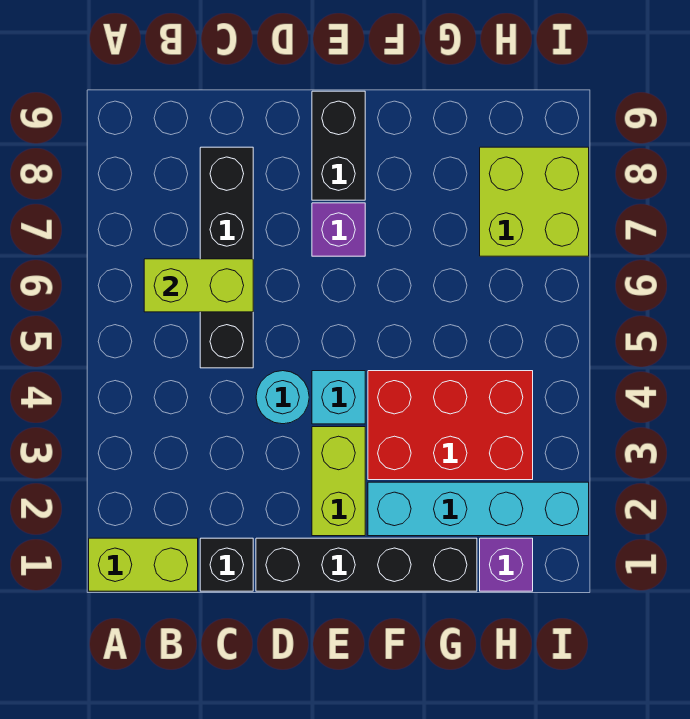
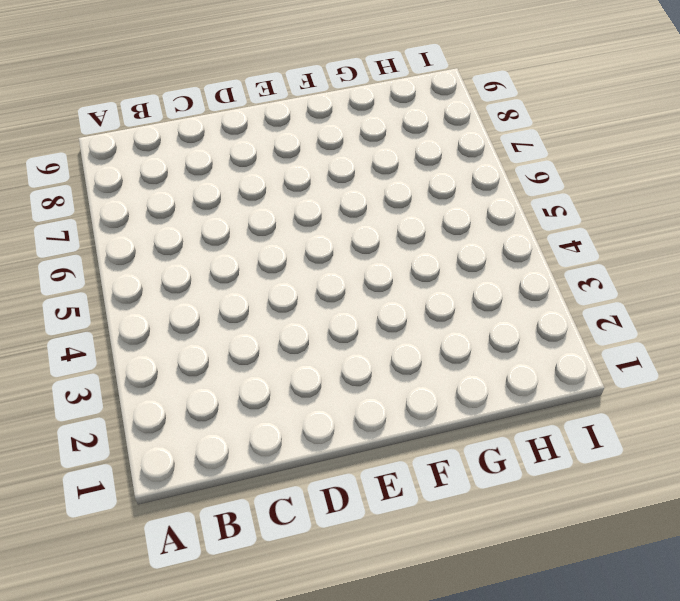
none -> lime brick A1:B1 level 1
none -> black brick C1 level 1
none -> black brick C5:C8 level 1

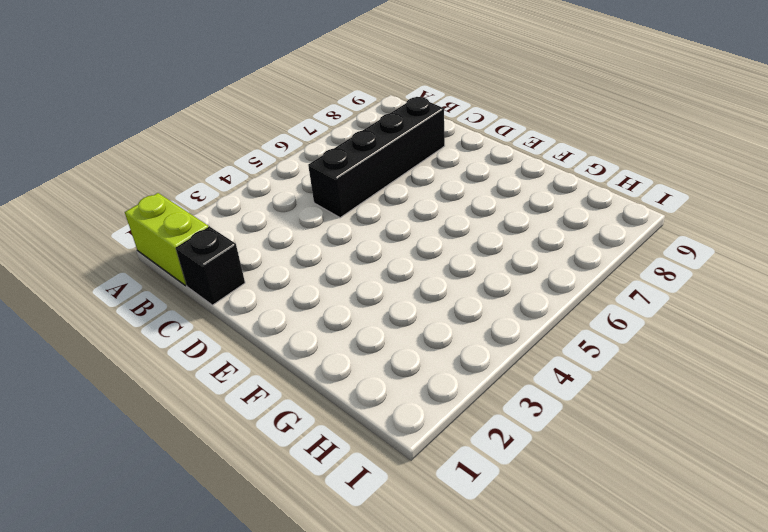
none -> black brick D1:G1 level 1
none -> cyan round brick D4 level 1
none -> lime brick E2:E3 level 1

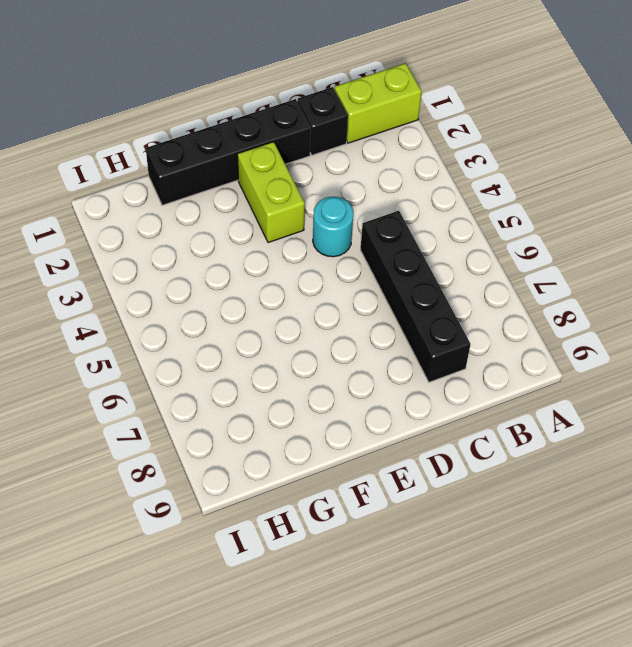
none -> cyan brick E4 level 1
none -> purple brick E7 level 1
none -> black brick E8:E9 level 1

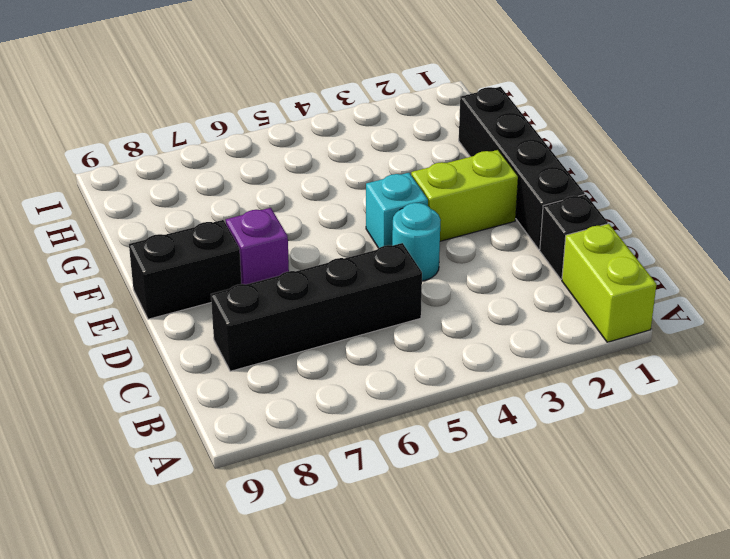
none -> cyan brick F2:I2 level 1
none -> red brick F3:H4 level 1
none -> purple brick H1 level 1

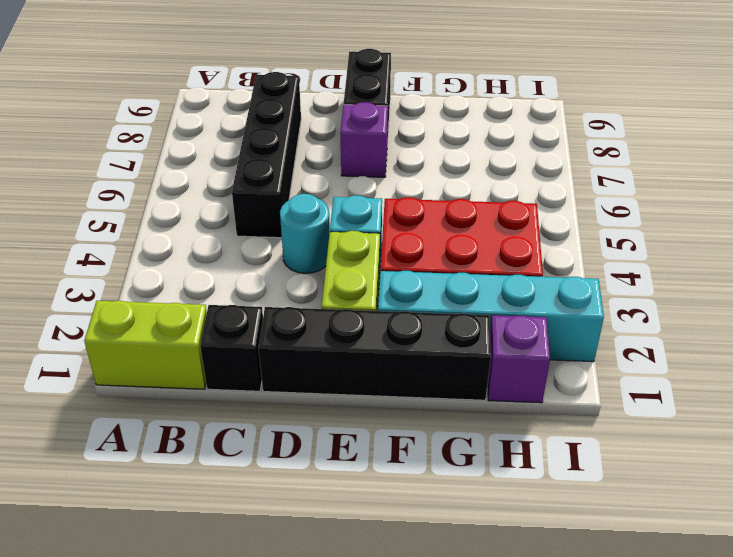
none -> lime brick H7:I8 level 1
none -> lime brick B6:C6 level 2

